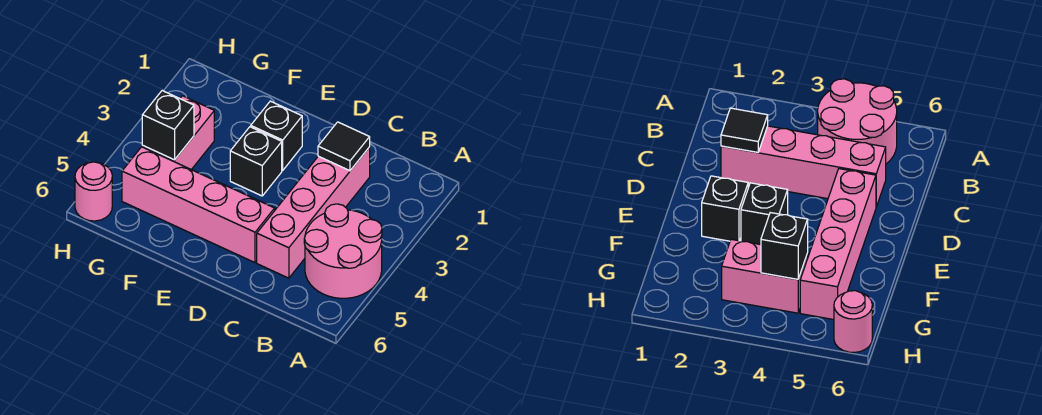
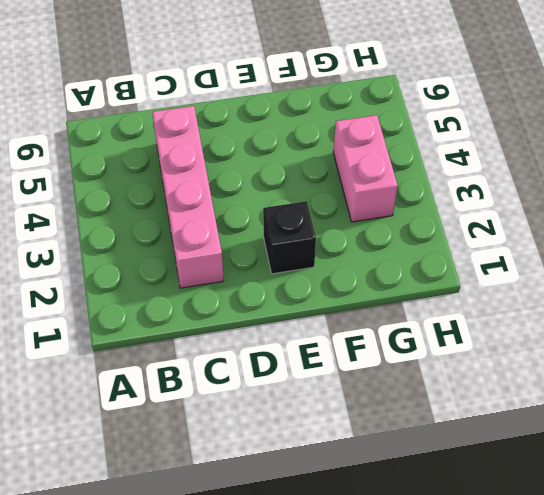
none -> pink round brick A4:B5 level 1
none -> pink brick D5:G5 level 1

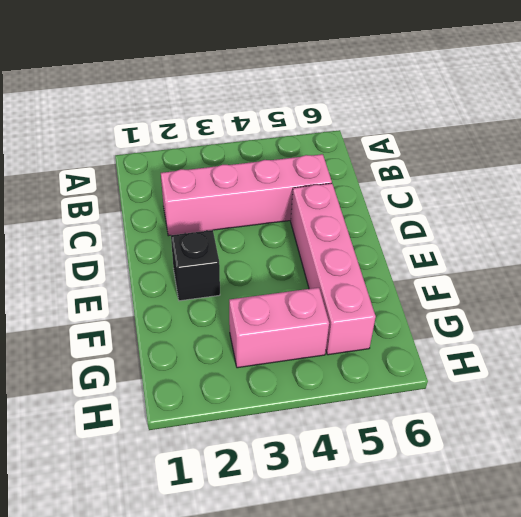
none -> pink round brick A4:B5 level 1
none -> black brick E3 level 1

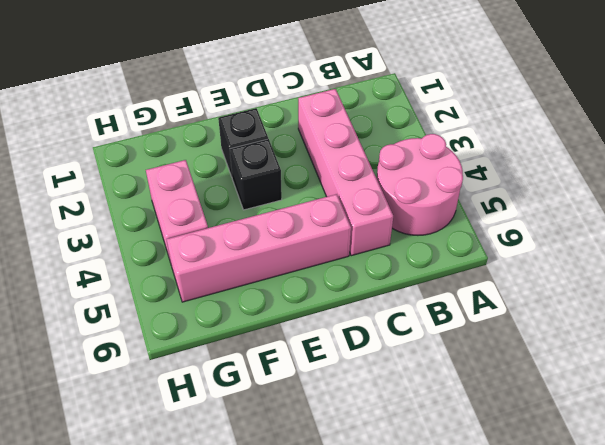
none -> pink round brick H6 level 1
none -> black tile C2 level 2

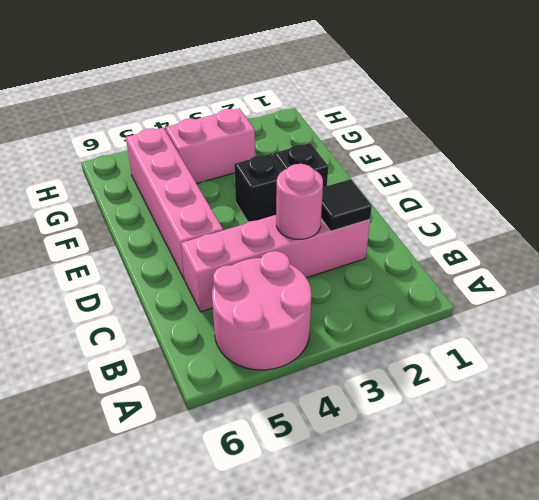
pink round brick C3 level 2 -> pink round brick H6 level 1
none -> black brick G4 level 2

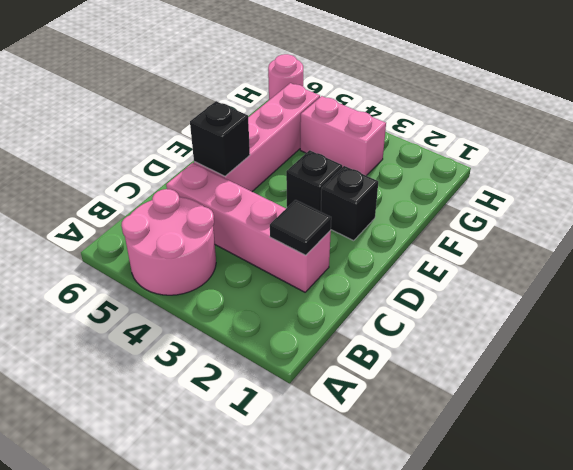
black brick D5 level 2 -> black brick G4 level 2

